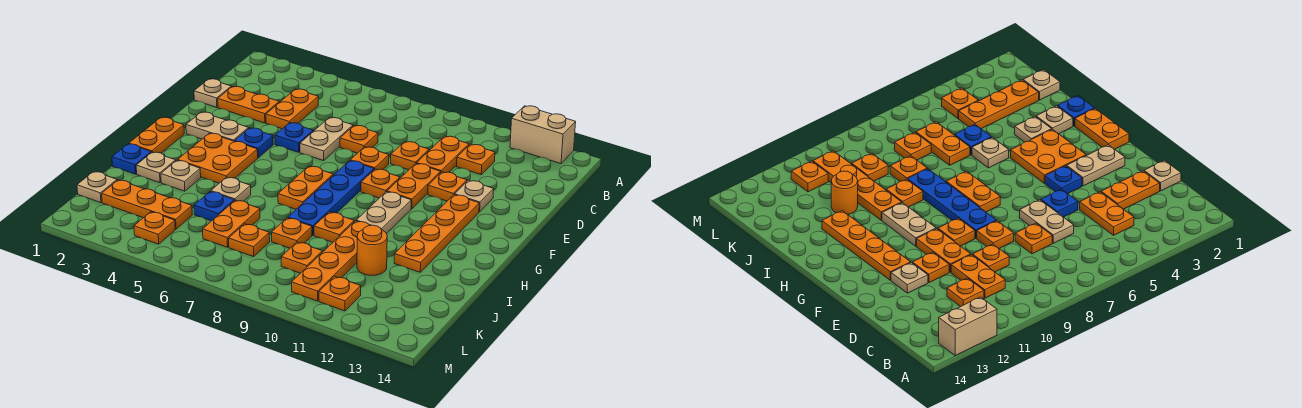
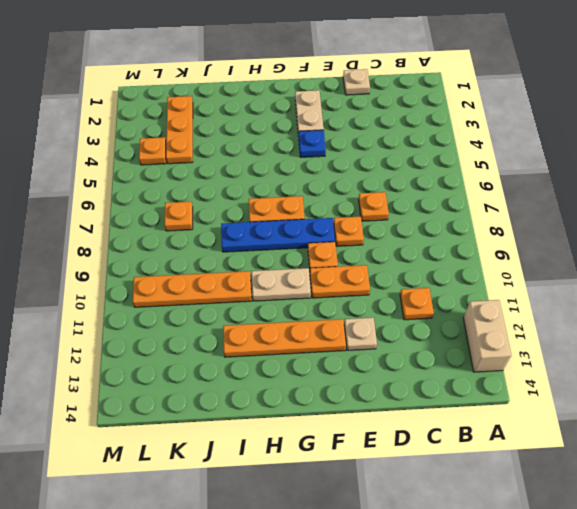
none -> orange plate C4:D4 level 1
none -> orange plate C10:D10 level 1
none -> orange plate D2:D3 level 1
none -> tan plate D6:E6 level 1

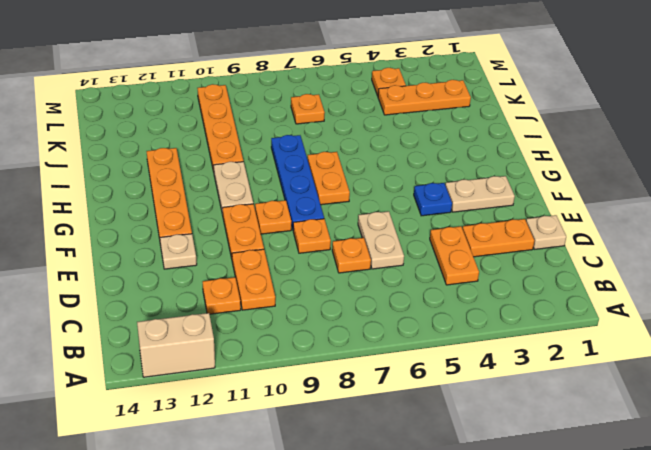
none -> orange plate D9 level 1
none -> blue plate E5 level 1
none -> orange plate E11 level 1
none -> orange plate G1:H1 level 1

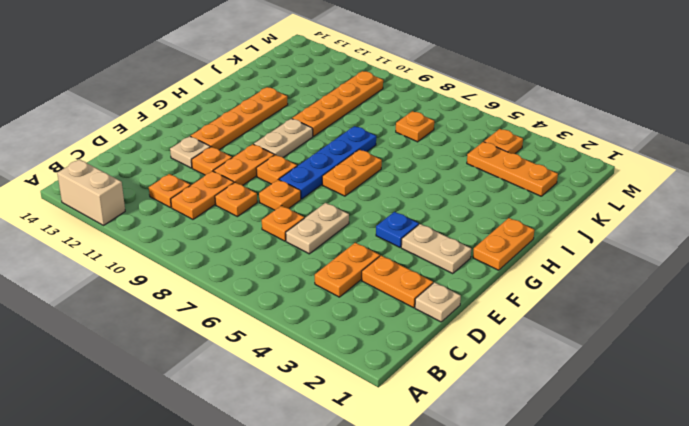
none -> blue plate E5 level 1
none -> orange plate G3:H4 level 1
none -> blue plate I1 level 1
none -> tan plate I2 level 1

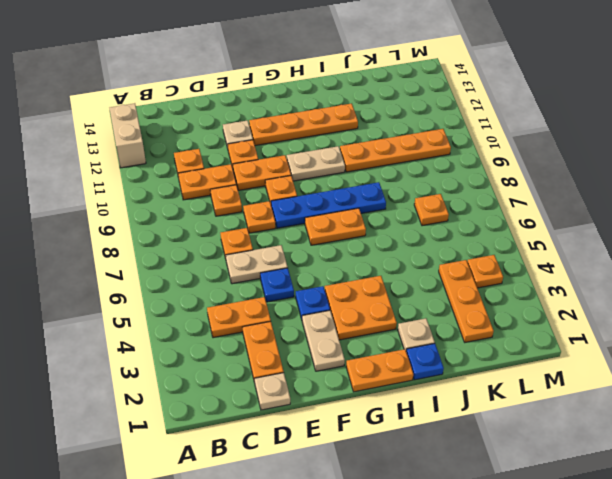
none -> tan plate I3 level 1
none -> tan plate I5 level 1
none -> orange plate I9 level 1
none -> blue plate J5 level 1

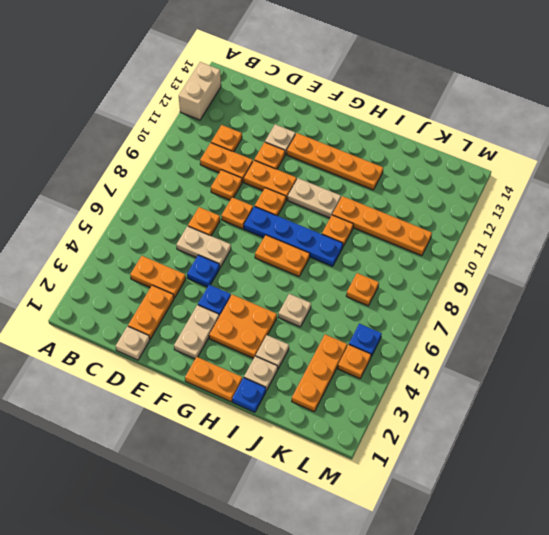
blue plate L5 level 1 -> blue plate J5 level 1
none -> orange plate J6:K6 level 1
none -> orange plate J8 level 1
none -> orange round brick J11 level 1
none -> tan plate K1 level 1

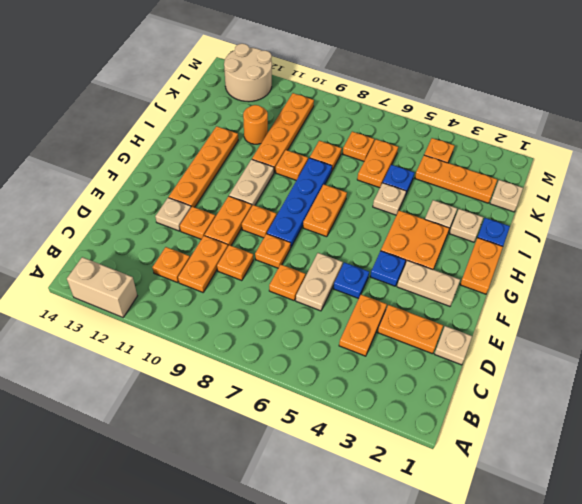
tan round brick L12:M13 level 1 -> none
none -> orange plate K9 level 1
none -> orange plate L11 level 1

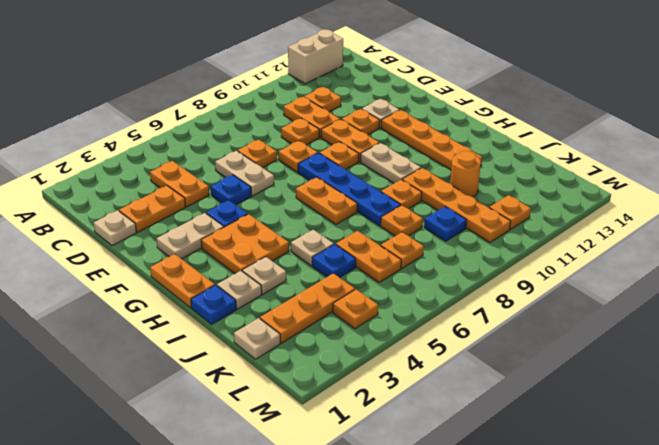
blue plate K9 level 1 -> orange plate K9 level 1

